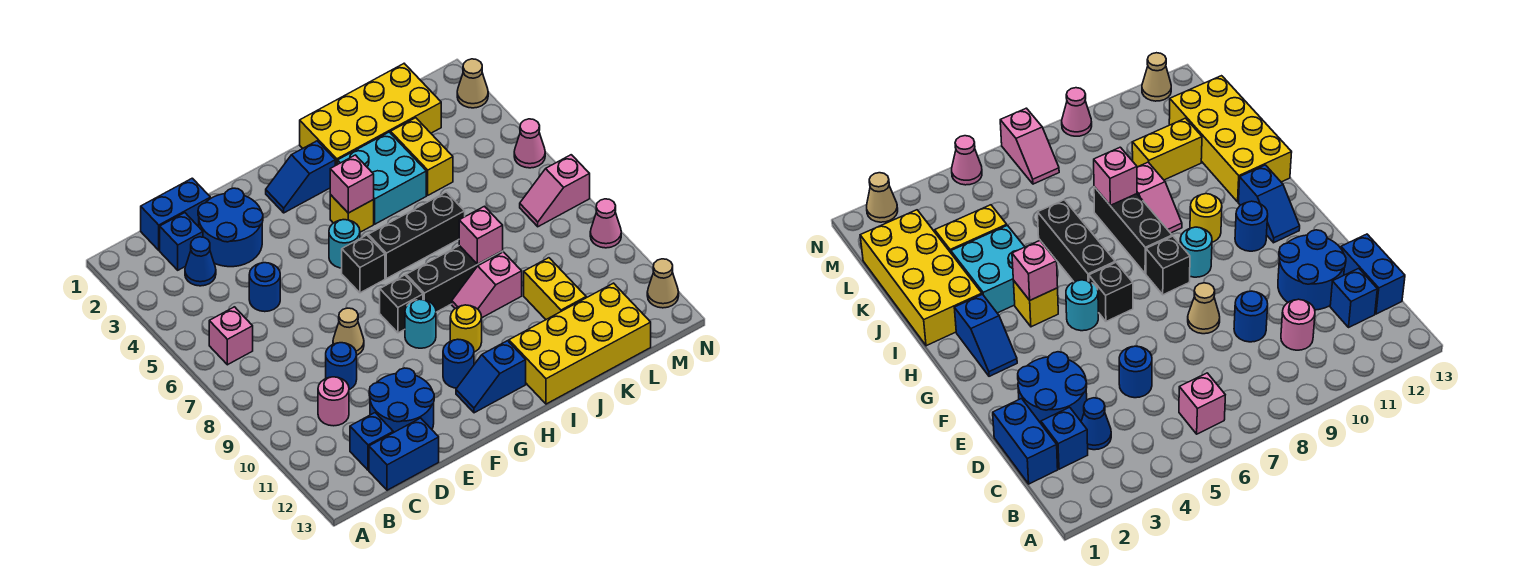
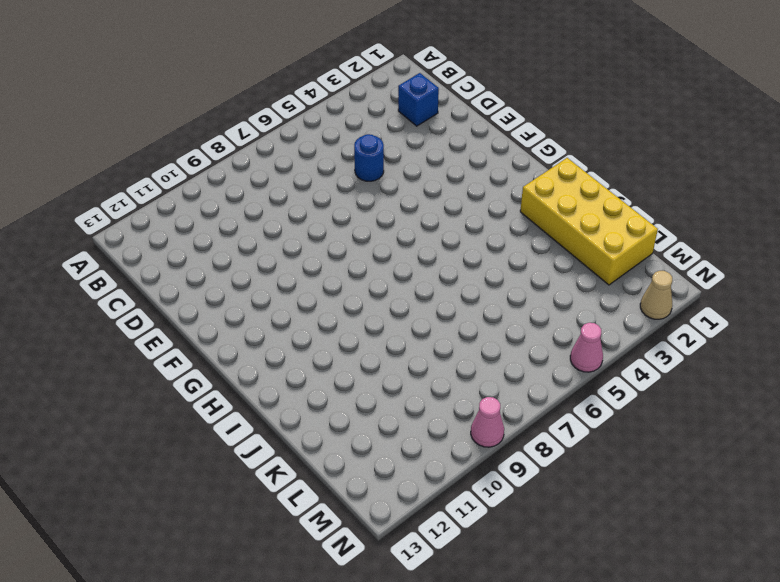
none -> pink brick B6 level 1
none -> blue brick C1:D1 level 1
none -> blue cone C3 level 1
none -> pink round brick C10 level 1

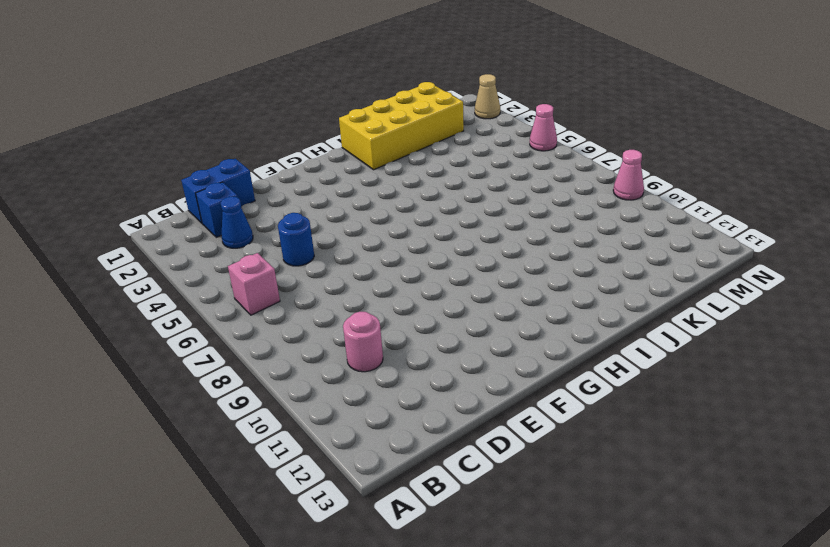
none -> blue brick C12 level 1
none -> blue brick C13:D13 level 1
none -> blue round brick D2:E3 level 1
none -> blue round brick D9 level 1

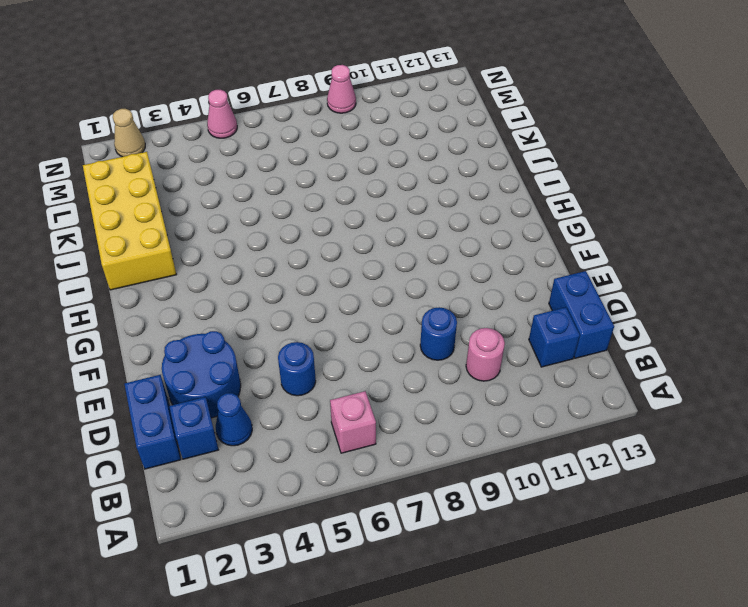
none -> blue round brick D11:E12 level 1
none -> tan cone E8 level 1
none -> blue slope G2:H2 level 1 top H
none -> cyan round brick G5 level 1

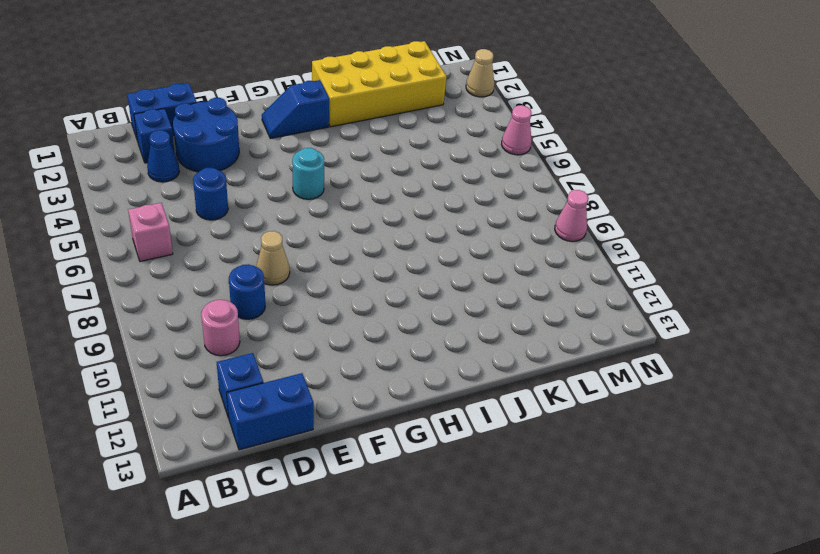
none -> blue round brick D11:E12 level 1
none -> black brick G6 level 1
none -> black brick G8 level 1
none -> cyan round brick G9 level 1

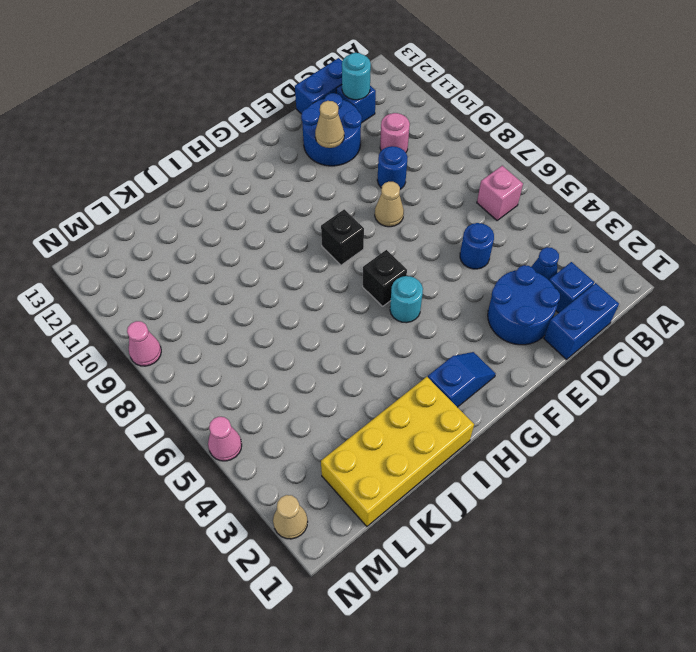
cyan round brick C12 level 2 -> cyan round brick G9 level 1
tan cone E11 level 2 -> tan cone N12 level 1
none -> blue round brick G11 level 1
none -> blue slope G12:H12 level 1 top H
none -> yellow brick H4 level 1
none -> black brick H6:J6 level 1

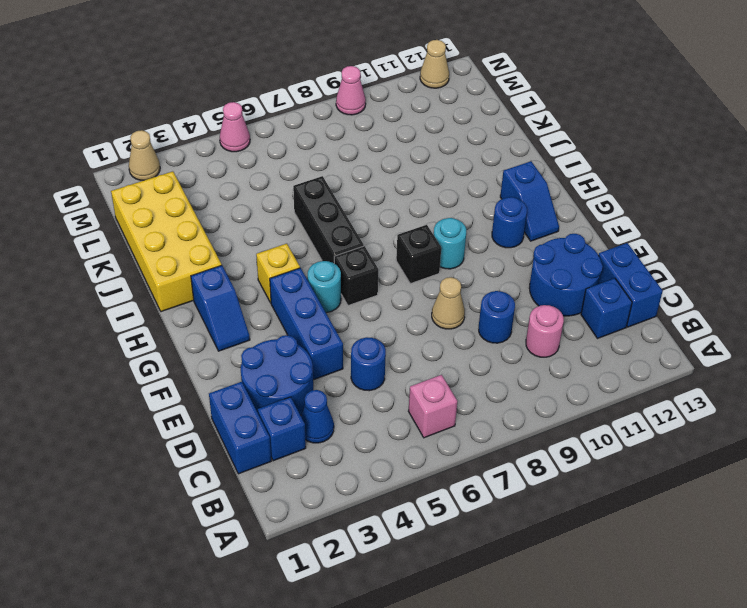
blue brick E4:G4 level 1 -> none
none -> black brick H8:J8 level 1
none -> yellow round brick H10 level 1
none -> cyan brick I3:J4 level 1
none -> pink slope I9:J9 level 1 top J

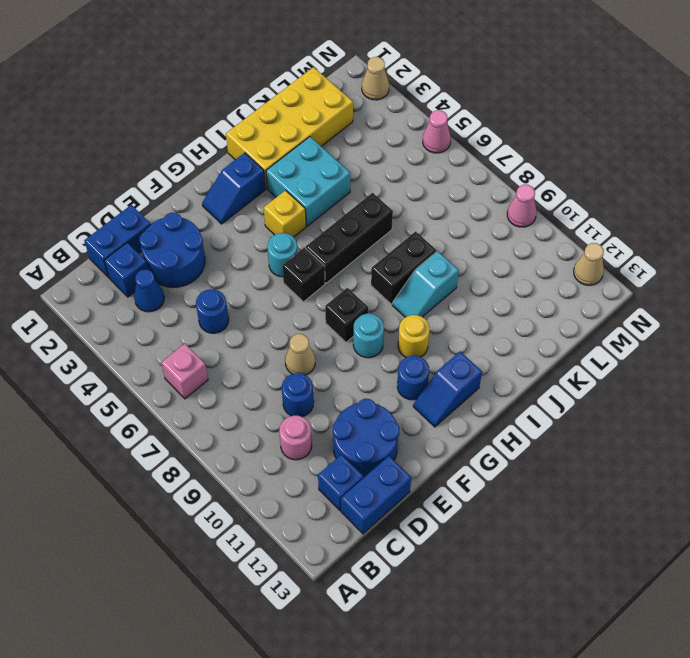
black brick I8:J8 level 1 -> black brick H8:J8 level 1
cyan slope I9:J9 level 1 top J -> pink slope I9:J9 level 1 top J
none -> yellow brick I12:L13 level 1
none -> yellow brick K3:K4 level 1
none -> yellow brick K10:K11 level 1
none -> pink slope M7:N7 level 1 top N

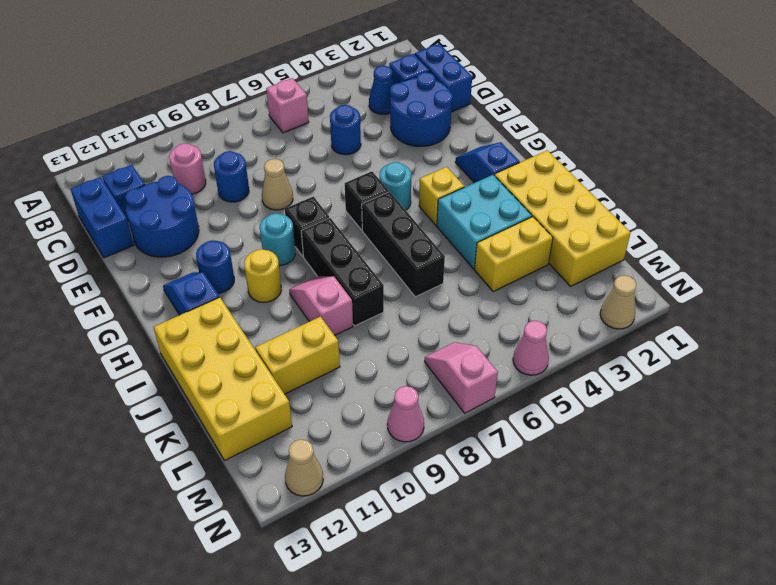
none -> pink brick H4 level 2
none -> pink brick J8 level 2

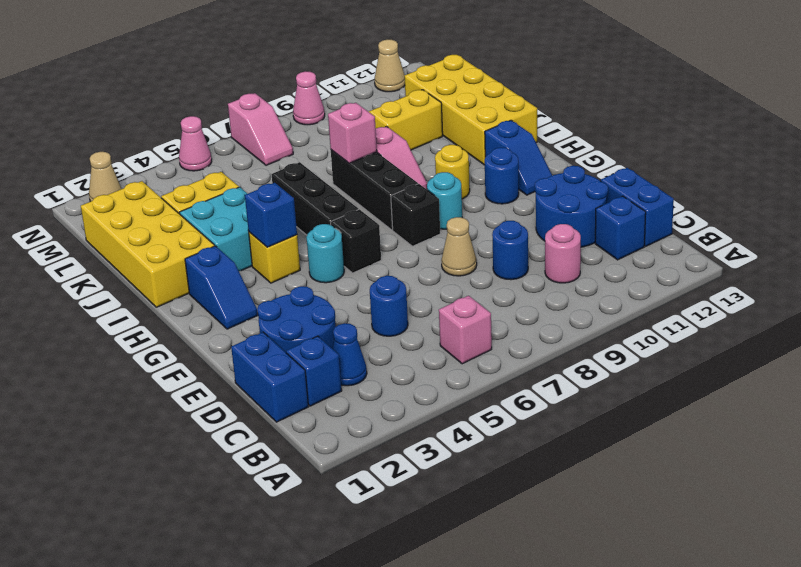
blue brick H4 level 2 -> pink brick H4 level 2

